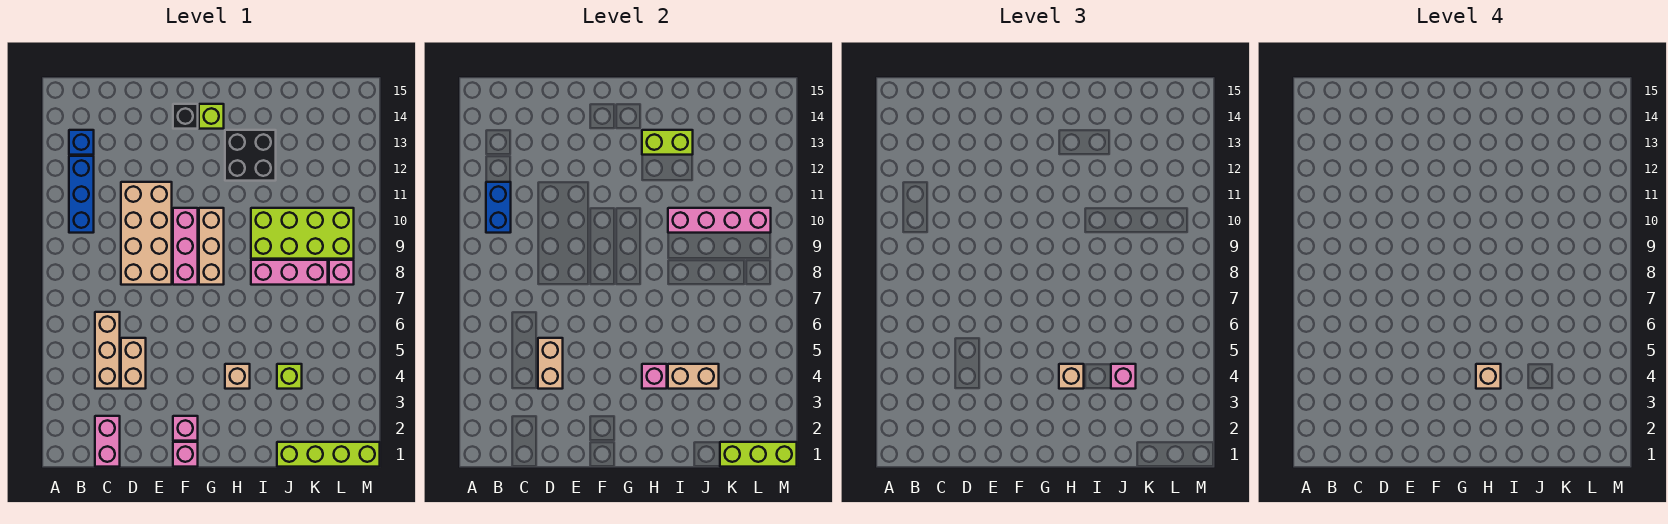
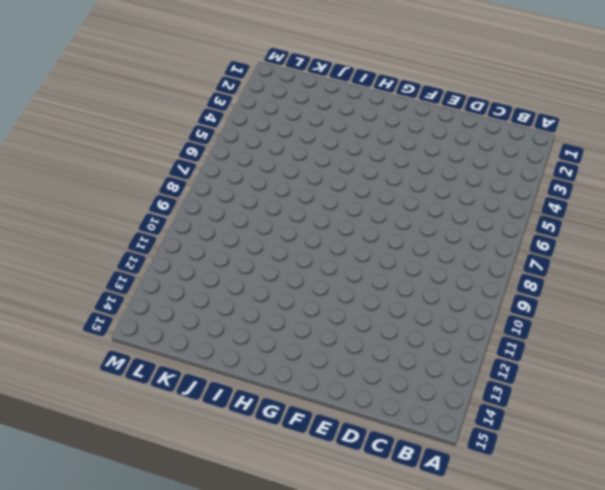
none -> blue brick B10:B12 level 1
none -> blue brick B13 level 1
none -> pink brick C1:C2 level 1

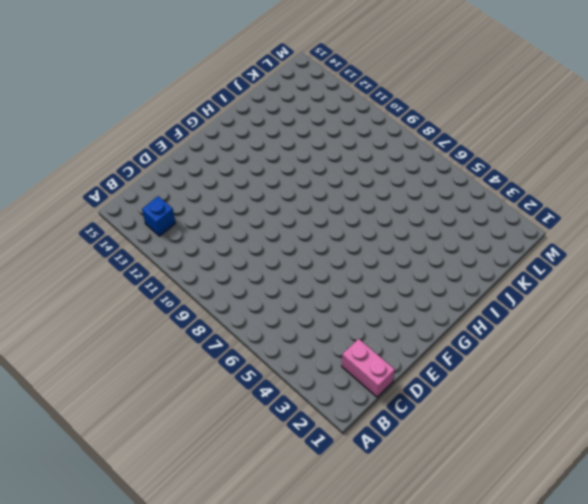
none -> blue brick B10:B12 level 1
none -> tan brick C4:C6 level 1
none -> tan brick D4:D5 level 1

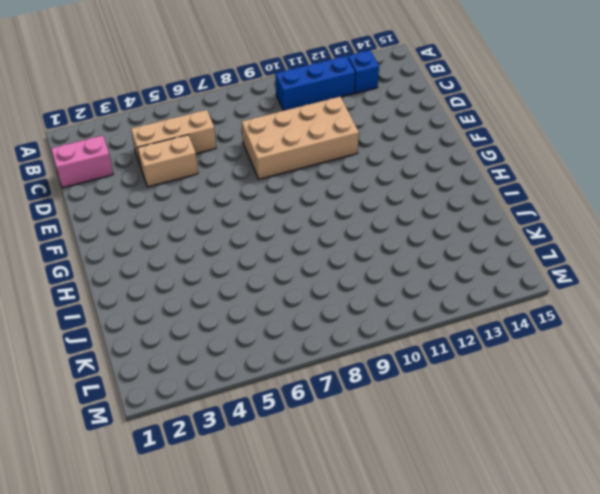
none -> pink brick F1 level 1
none -> pink brick F2 level 1
none -> pink brick F8:F10 level 1

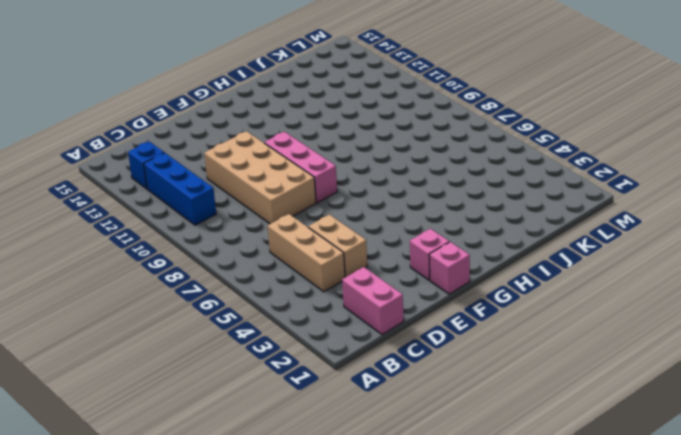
none -> black brick F14 level 1
none -> tan brick G8:G10 level 1
none -> lime brick G14 level 1

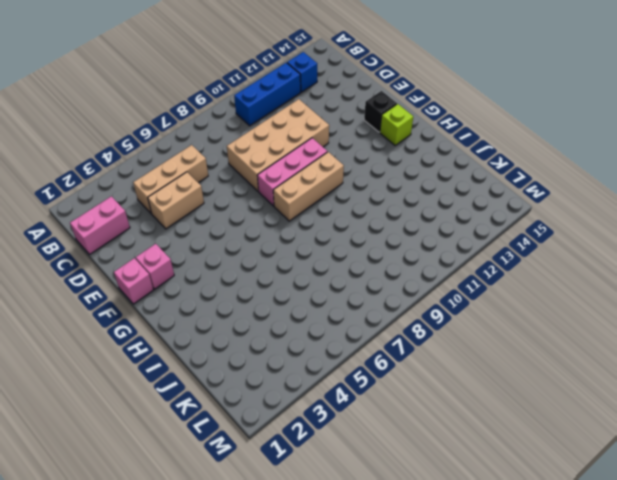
none -> tan brick H4 level 1
none -> black brick H12:I13 level 1
none -> pink brick I8:K8 level 1

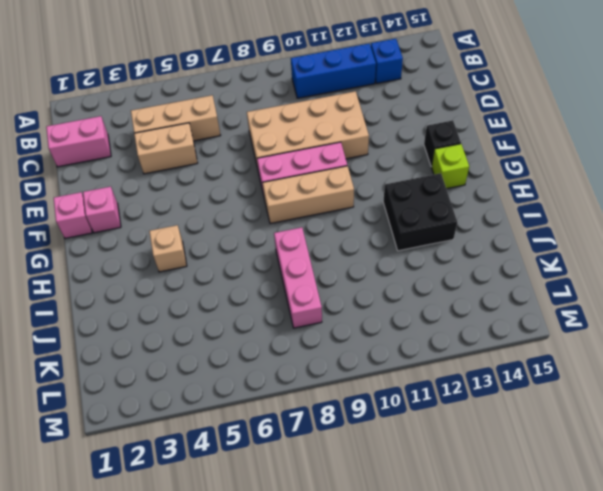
none -> lime brick I9:L10 level 1
none -> lime brick J1:M1 level 1
none -> lime brick J4 level 1

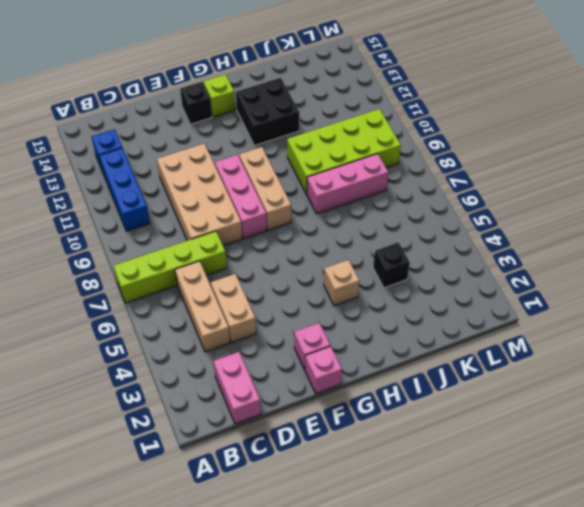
lime brick A7:D7 level 1 -> lime brick J1:M1 level 1
black brick J4 level 1 -> lime brick J4 level 1
none -> pink brick L8 level 1
none -> blue brick B10:B11 level 2
none -> tan brick D4:D5 level 2

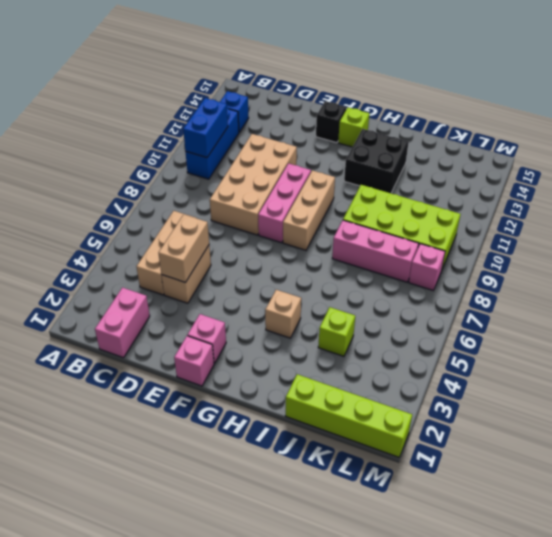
none -> pink brick H4 level 2
none -> lime brick H13:I13 level 2
none -> tan brick I4:J4 level 2

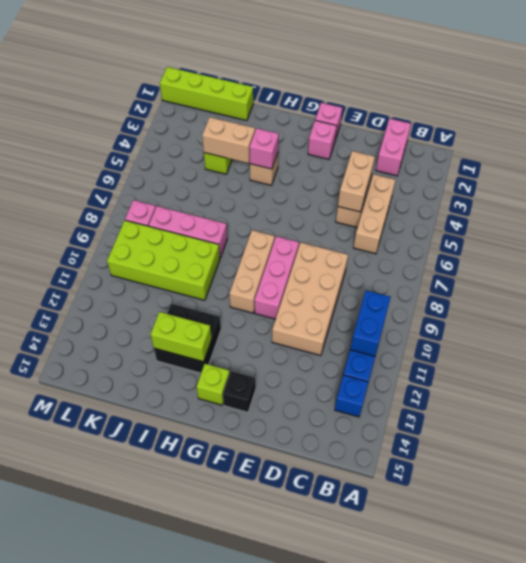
none -> pink brick I10:L10 level 2
none -> lime brick K1:M1 level 2
none -> tan brick H4 level 3

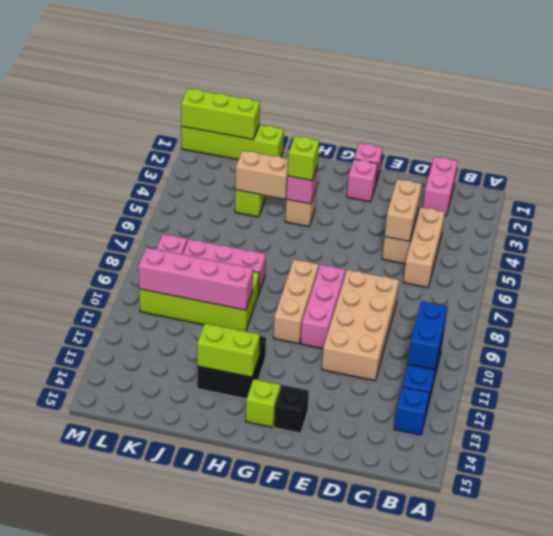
lime brick H4 level 3 -> tan brick H4 level 3
none -> pink brick J4 level 3
none -> tan brick H4 level 4

